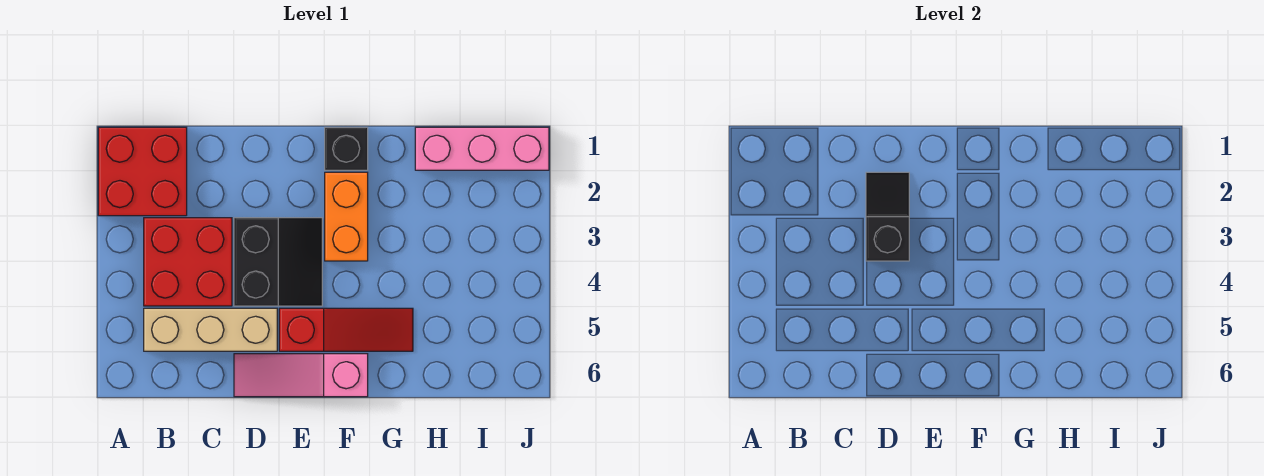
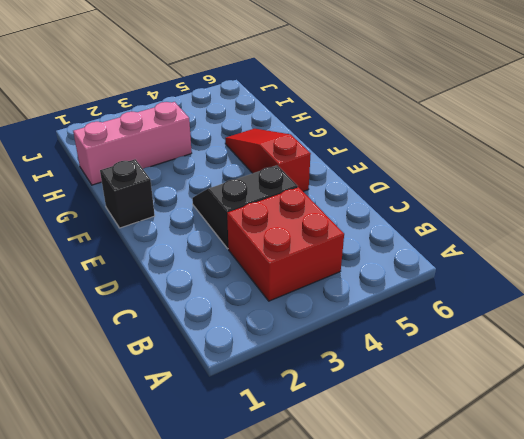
pink brick H1:H3 level 1 -> pink brick H1:J1 level 1
none -> red brick A1:B2 level 1
none -> tan brick B5:D5 level 1

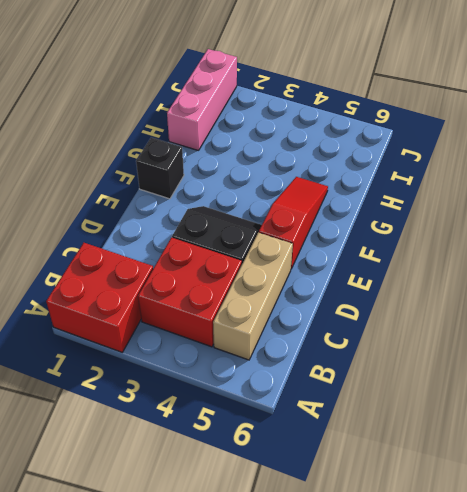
none -> pink slope D6:F6 level 1 top F
none -> orange brick F2:F3 level 1

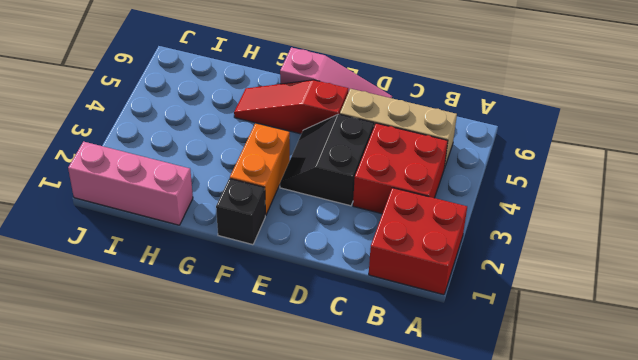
none -> black slope D2:D3 level 2 top 3

